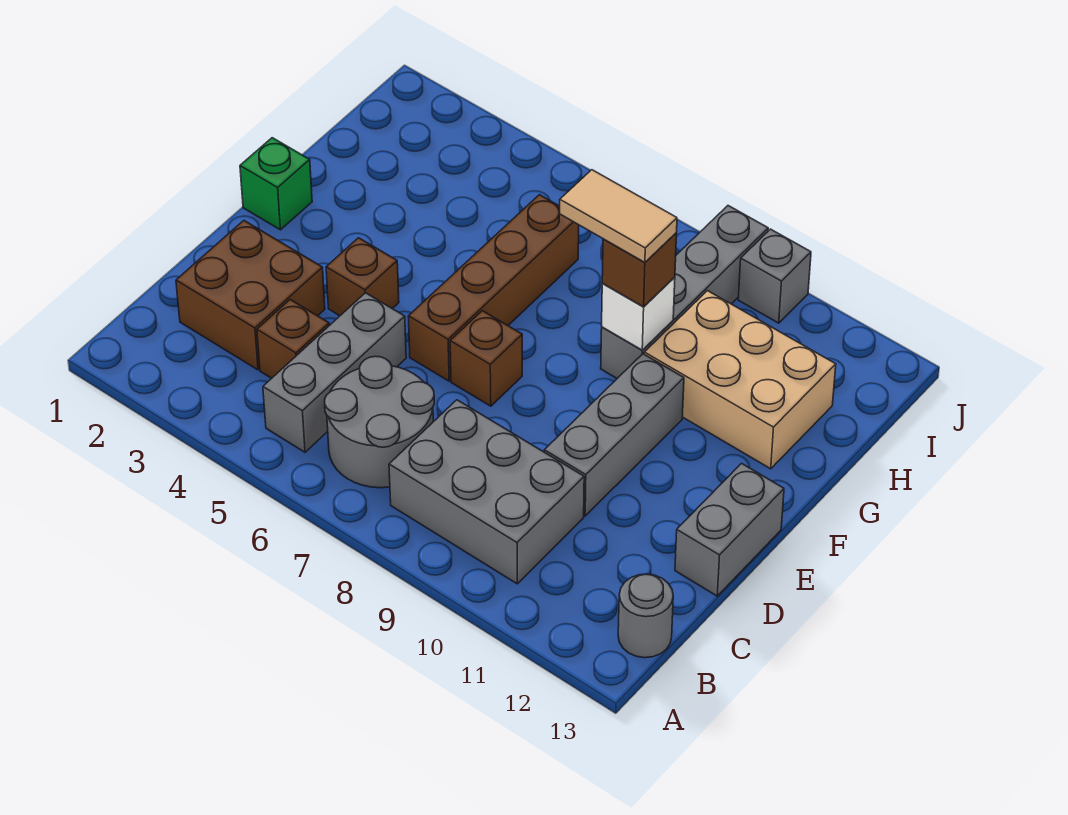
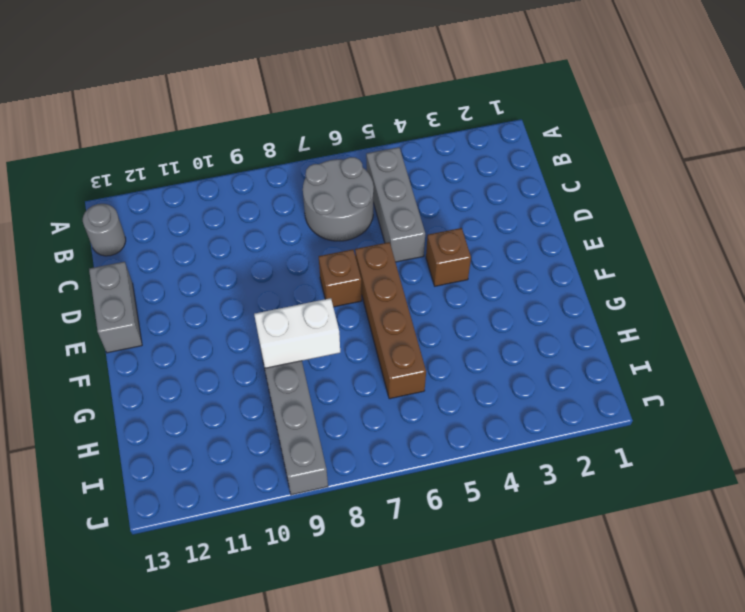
white brick G8:G9 level 2 -> white brick G9 level 2
none -> grey brick B8:C10 level 1
none -> brown brick C2:D3 level 1
none -> brown brick C4 level 1

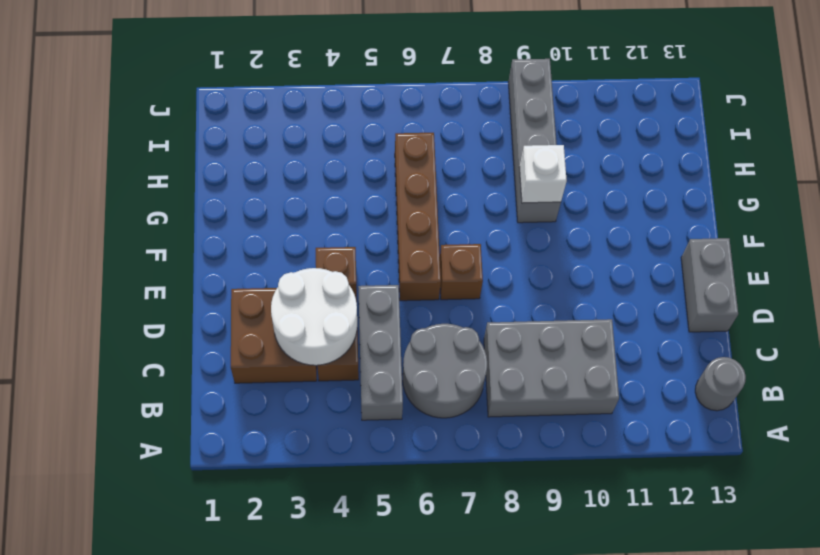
white round brick C3:D4 level 2 -> none
none -> grey brick D10:F10 level 1
none -> green brick F1 level 1
none -> tan brick G10:H12 level 1

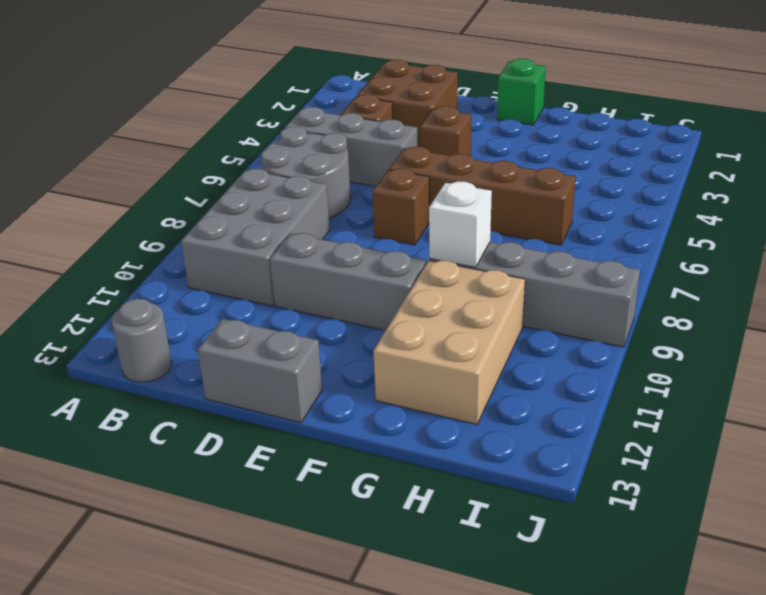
none -> grey brick J10 level 1
none -> brown brick G9 level 3
none -> tan tile G8:G9 level 4

